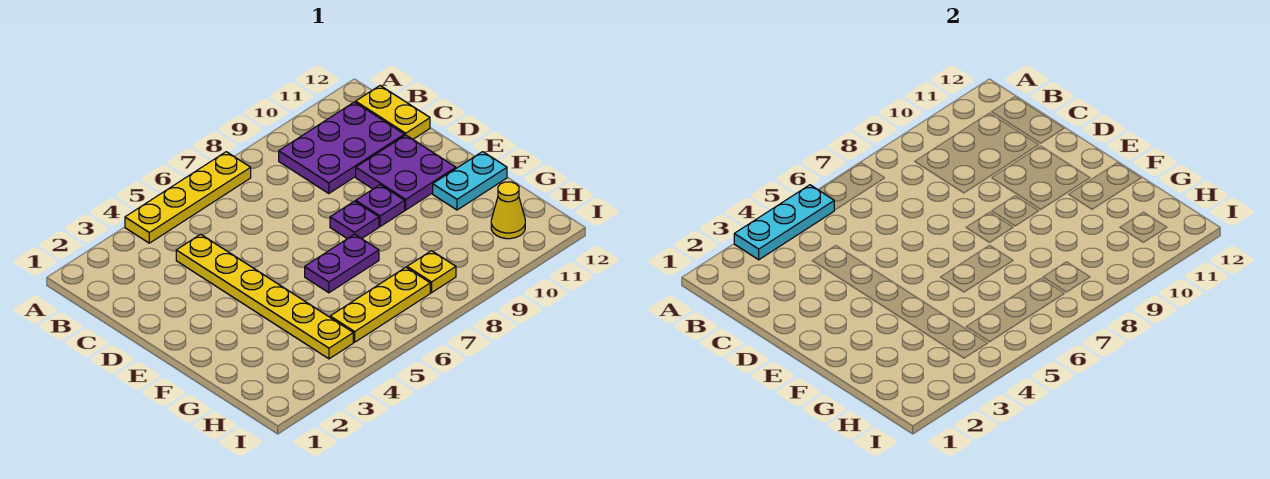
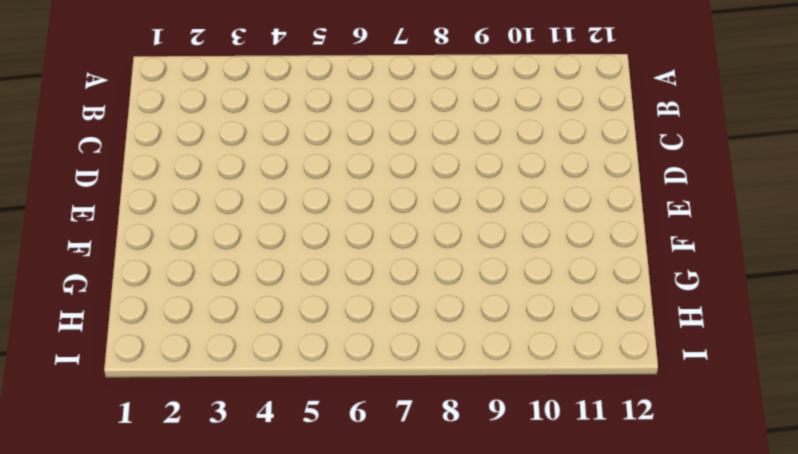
none -> yellow plate A4:A7 level 1
none -> purple plate B9:C11 level 1
none -> yellow plate B12:C12 level 1

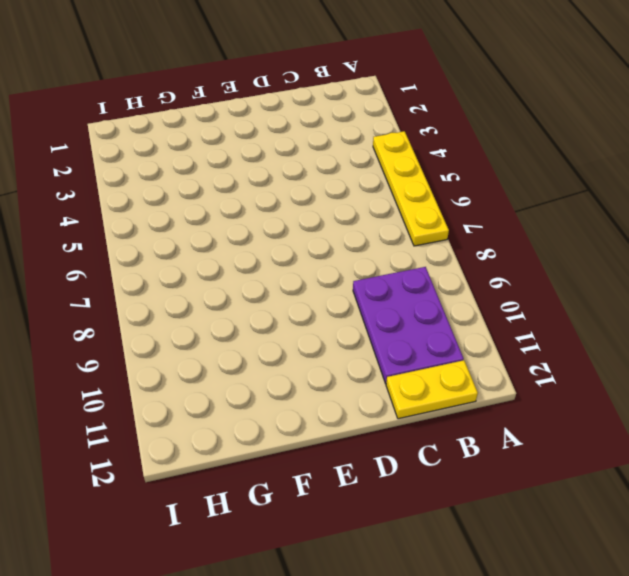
none -> yellow plate C4:H4 level 1
none -> purple plate D10:E11 level 1
none -> purple plate E8 level 1

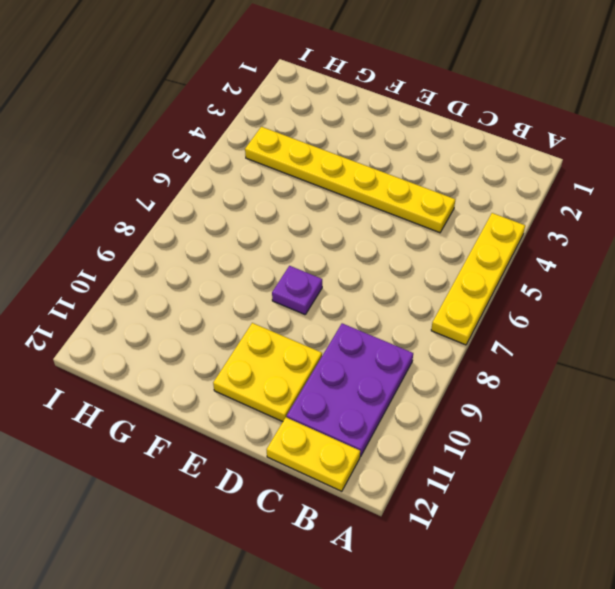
yellow plate D10:E11 level 1 -> purple plate D10:E11 level 1
none -> purple plate E9 level 1
none -> purple plate F6:F7 level 1
none -> cyan plate F11:F12 level 1

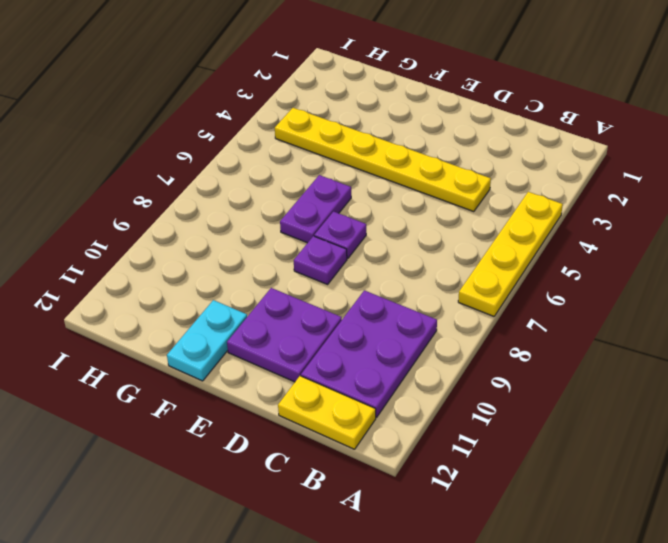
purple plate E7 level 1 -> purple plate E9 level 1
none -> yellow plate H5:H7 level 1
none -> yellow plate H8 level 1
none -> yellow cone H11 level 1

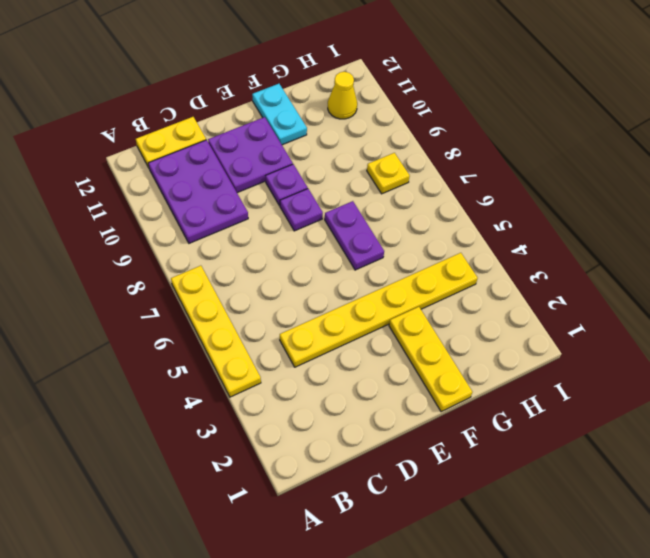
yellow plate F1:F3 level 1 -> yellow plate H5:H7 level 1
none -> cyan plate A3:A5 level 2

